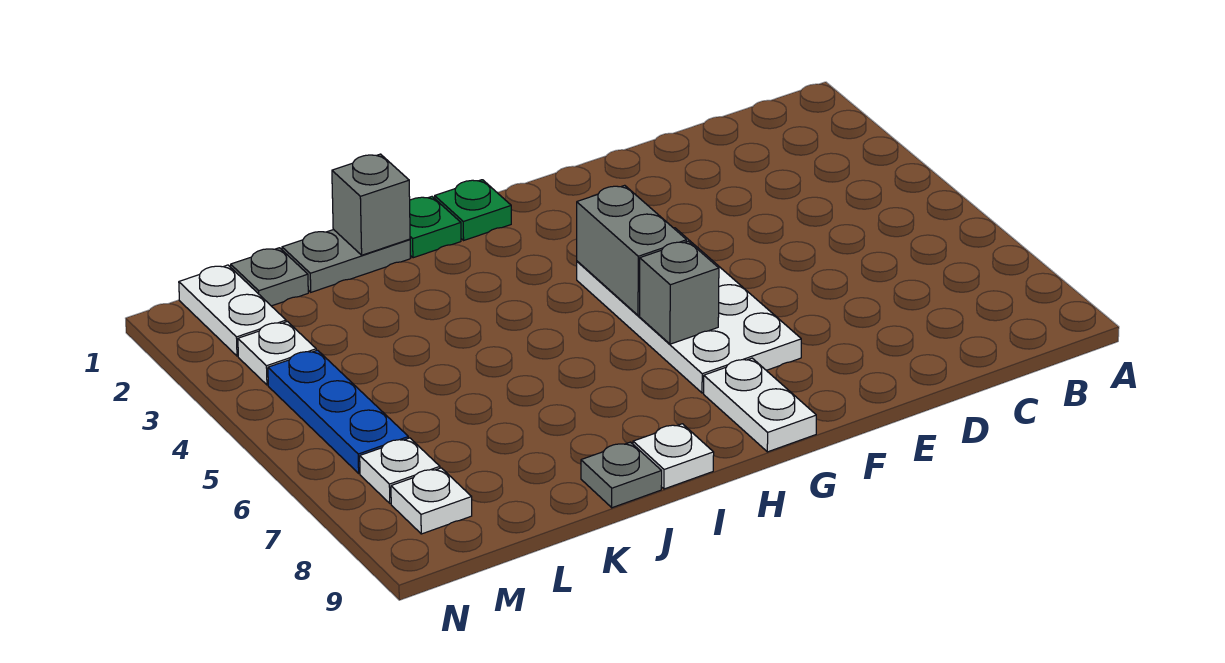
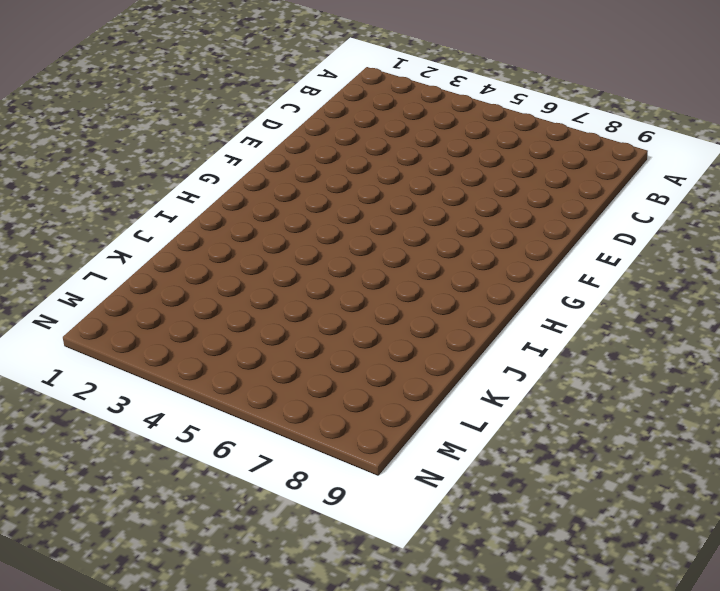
none -> white plate F4:G7 level 1
none -> white plate G8:G9 level 1
none -> green plate H1 level 1

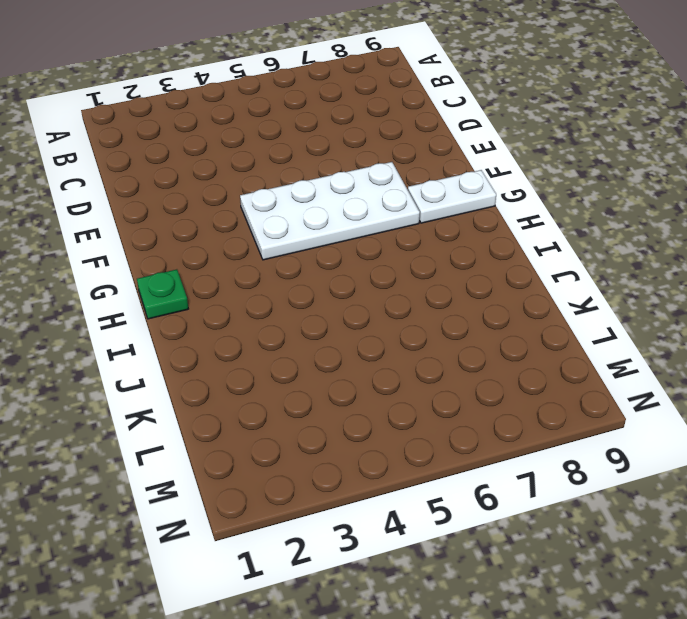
none -> green plate I1 level 1
none -> white plate I9 level 1
none -> grey plate J1:K1 level 1

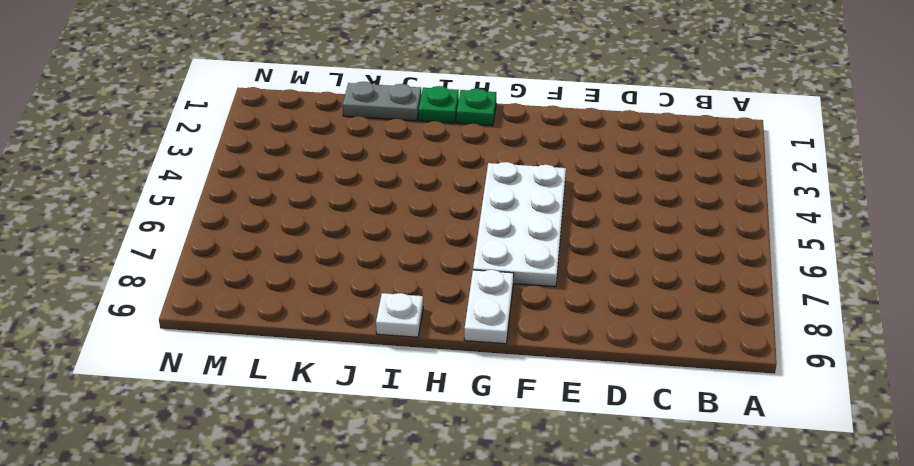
none -> grey plate J9 level 1
none -> grey plate L1 level 1
none -> white plate M1:M2 level 1

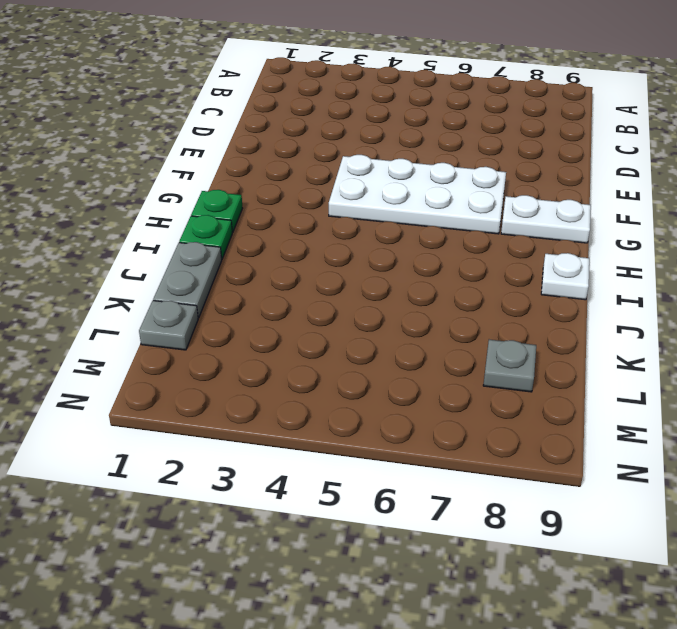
grey plate L8 level 1 -> grey plate J9 level 1
none -> white plate M1:M2 level 1
none -> white plate M3 level 1
none -> blue plate M4:M6 level 1

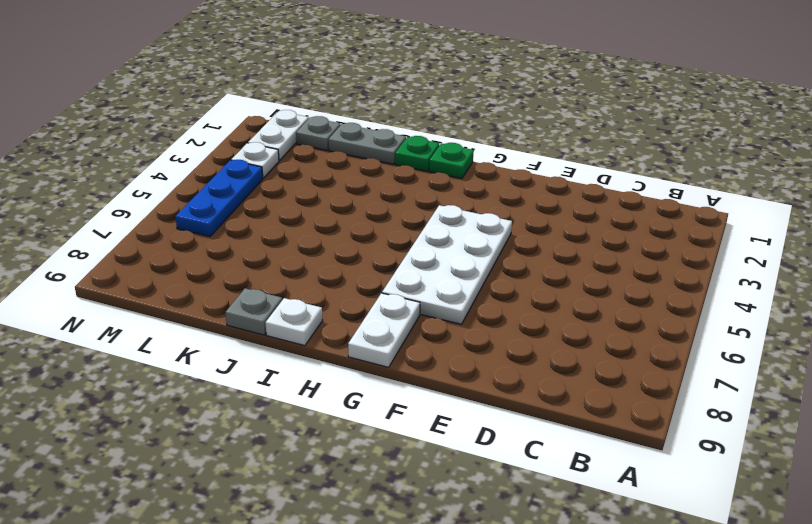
none -> white plate M7 level 1
none -> white plate M8 level 1
none -> grey brick G4:G5 level 2

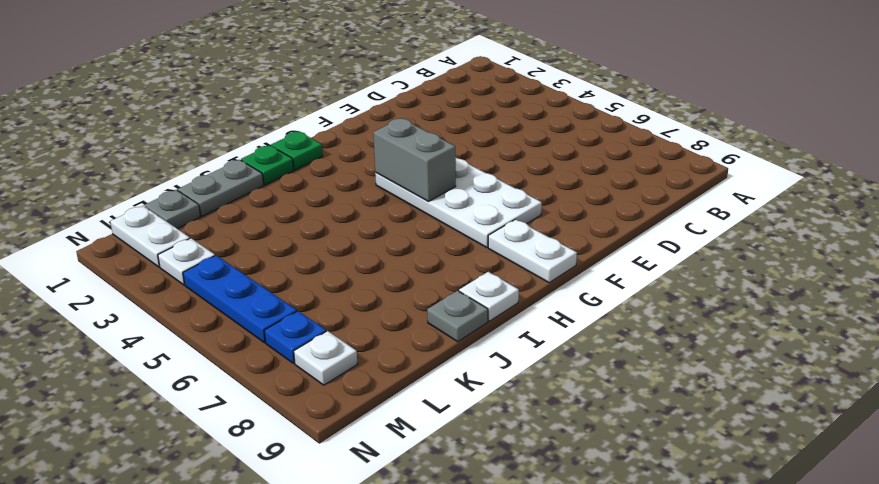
blue plate M7 level 1 -> white plate M7 level 1
none -> grey brick G6 level 2
none -> grey brick J1 level 2

